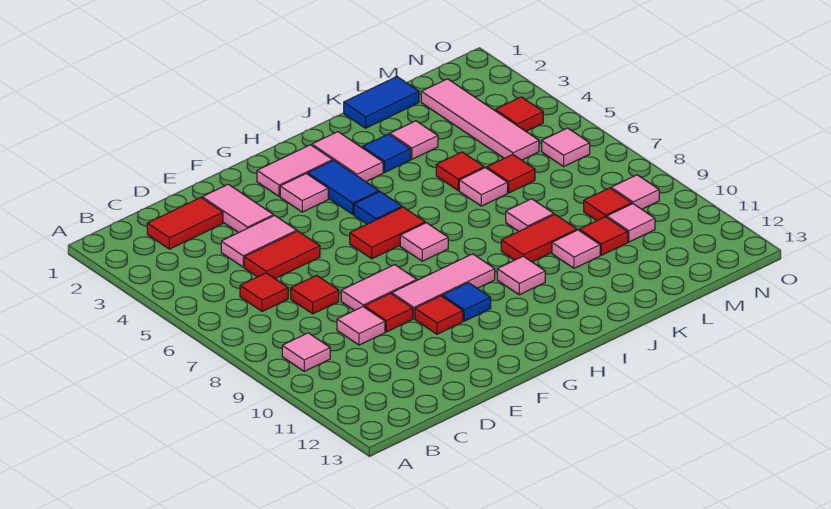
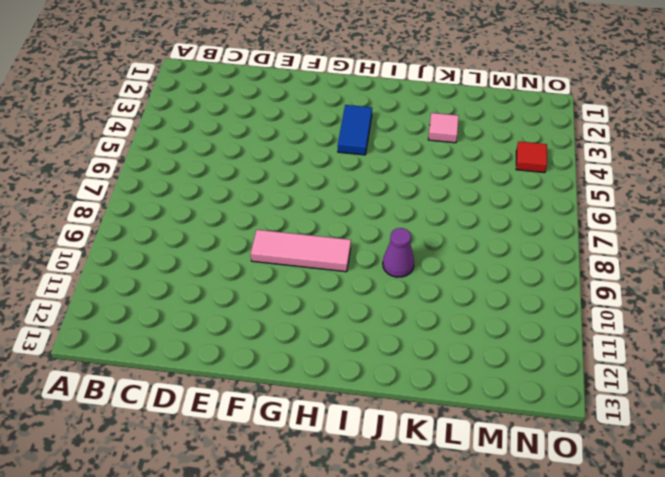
purple cone J9 level 1 -> red tile J9:K9 level 1
none -> pink tile B9 level 1
none -> red tile C2:D2 level 1
none -> red tile C6 level 1
none -> pink tile D4:E4 level 1

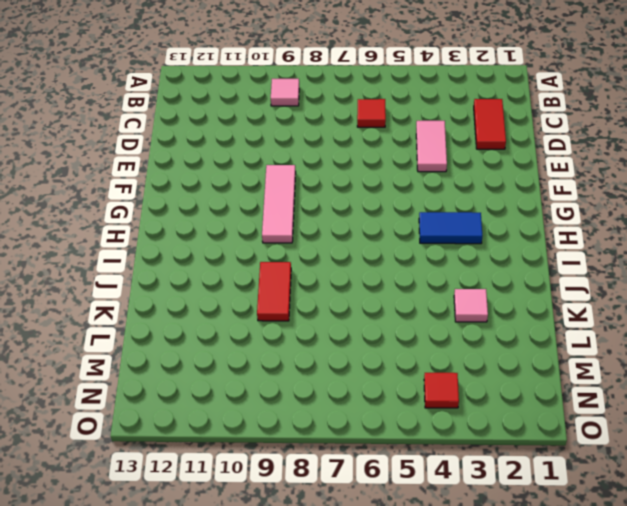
none -> red tile D5:E5 level 1
none -> red tile D7 level 1
none -> pink tile D9 level 1
none -> pink tile E2:E3 level 1

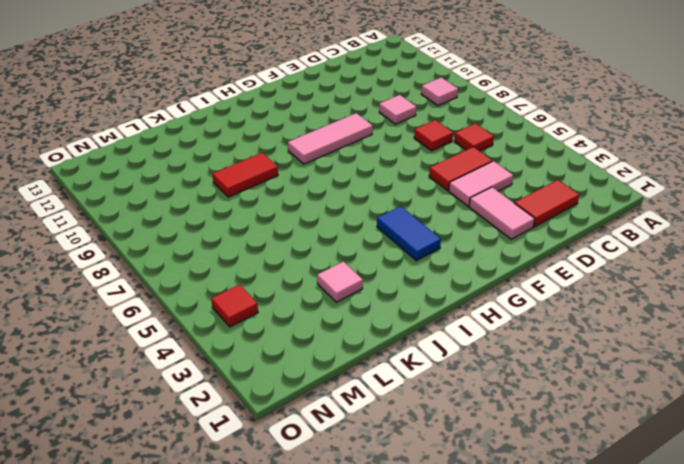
none -> pink tile E8:F8 level 1
none -> red tile E9 level 1
none -> red tile F10 level 1
none -> pink tile G2:H2 level 1

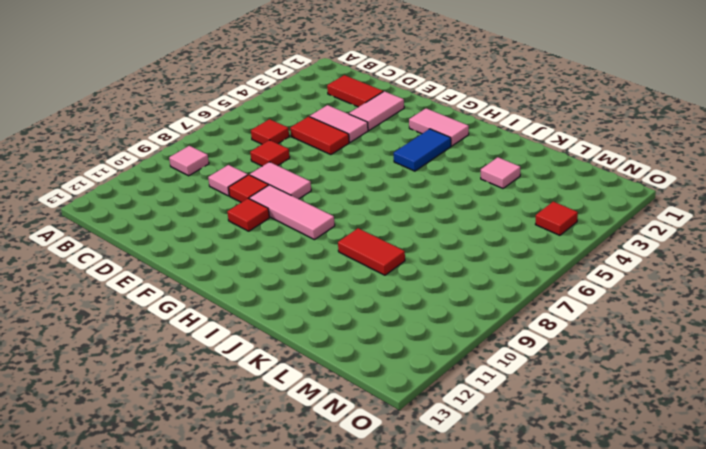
none -> pink tile G3 level 1
none -> red tile G6:H6 level 1
none -> blue tile G10 level 1
none -> blue tile H5 level 1

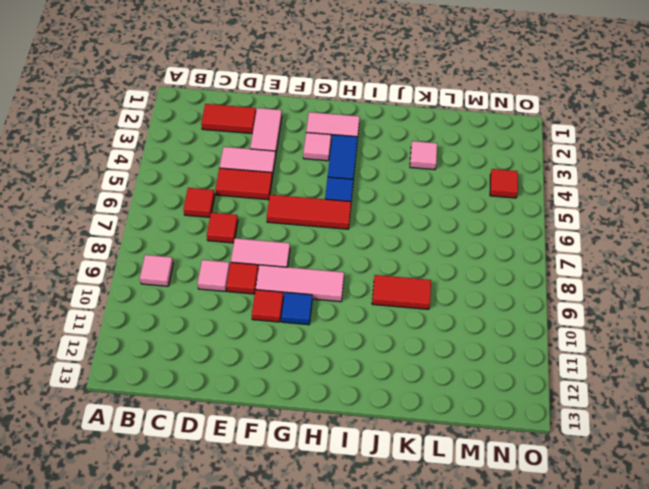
red tile F6:H6 level 1 -> red tile G6:H6 level 1
none -> pink tile H7 level 1
none -> pink tile I2:I3 level 1
none -> pink tile I10 level 1
none -> blue tile J3 level 1

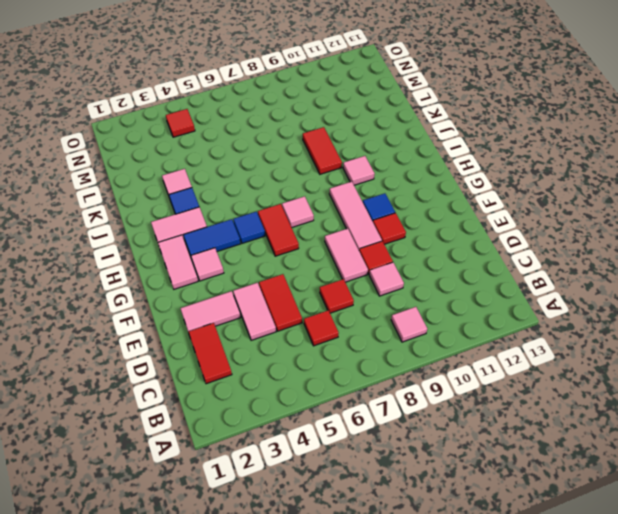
none -> blue tile K1:L1 level 1
none -> red tile K5 level 1
none -> pink tile K6 level 1
none -> pink tile K8 level 1

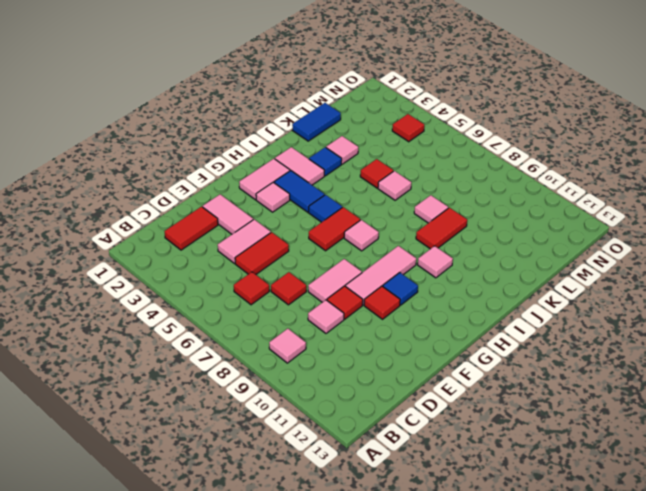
none -> pink tile K10 level 1
none -> red tile L6 level 1
none -> red tile L10 level 1
none -> pink tile M2:M5 level 1

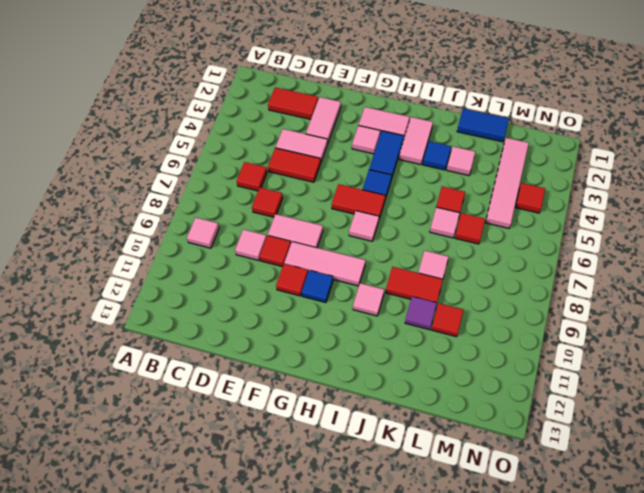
purple tile K10 level 1 -> pink tile K10 level 1
none -> red tile M9 level 1
none -> pink tile M10 level 1
none -> pink tile N6 level 1
none -> pink tile N9 level 1

